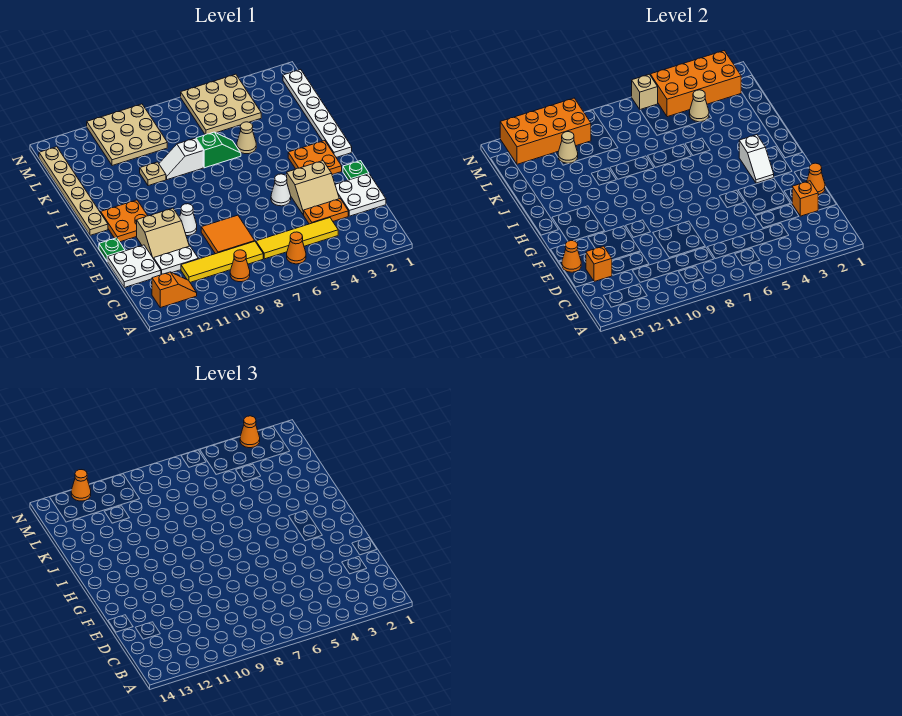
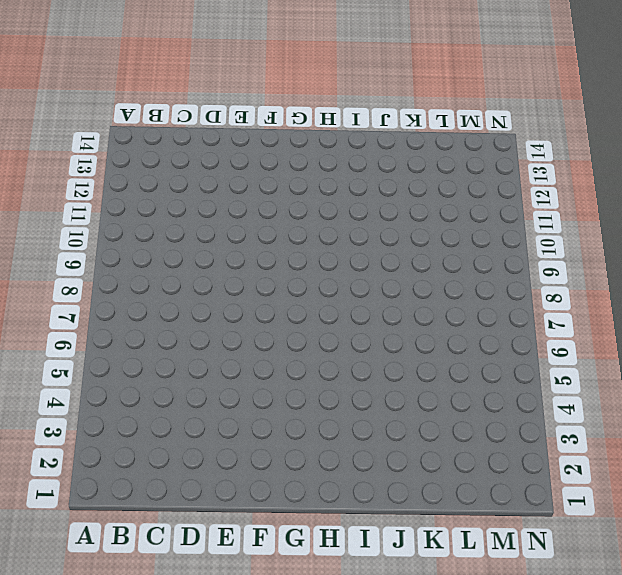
none -> orange cone B6 level 1
none -> orange cone B9 level 1
none -> orange slope B12:B13 level 1 top 13
none -> yellow tile C4:C7 level 1

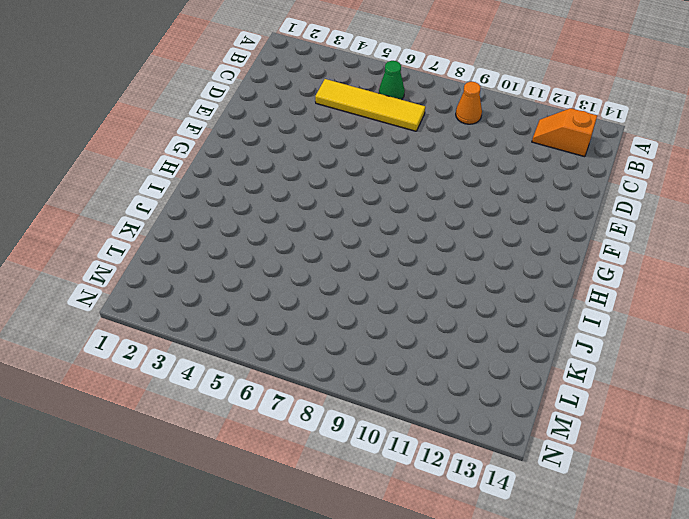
green cone B6 level 1 -> orange cone B6 level 1
none -> yellow tile C8:C11 level 1
none -> white plate D1:E2 level 1
none -> orange plate D3:D4 level 1
none -> orange tile D8:E9 level 1

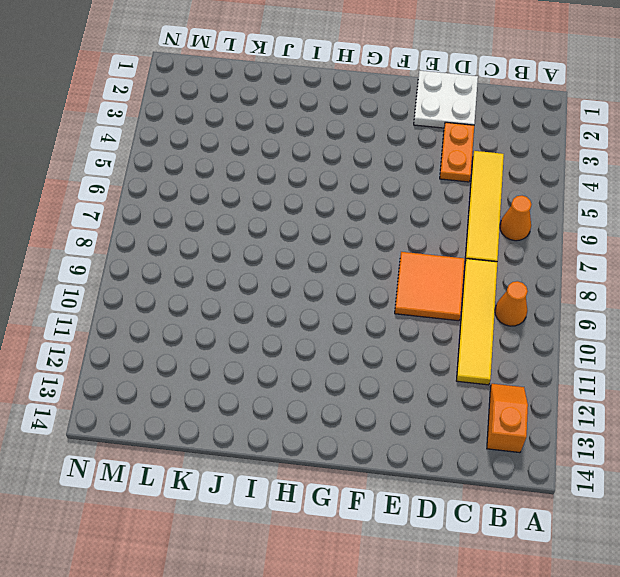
none -> white plate D11:D12 level 1
none -> white plate D13:E14 level 1
none -> tan slope E3:F4 level 1 top F
none -> tan slope E11:F12 level 1 top F

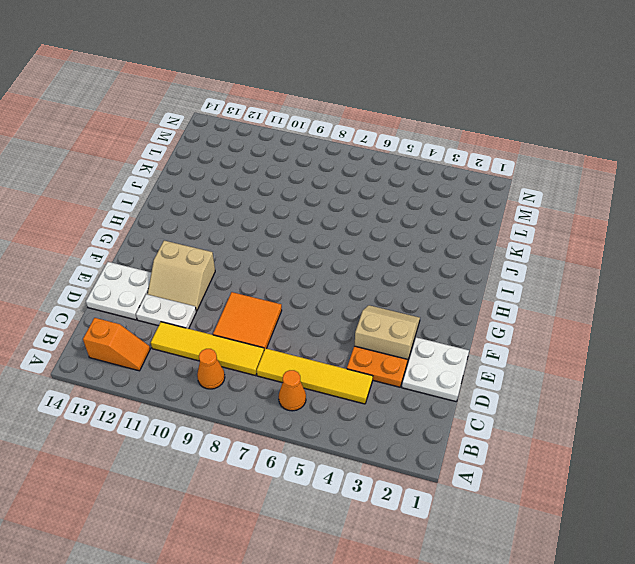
tan slope E3:F4 level 1 top E -> tan slope E3:F4 level 1 top F
none -> green plate F1 level 1
none -> white cone F5 level 1
none -> white cone F10 level 1
none -> green plate F14 level 1

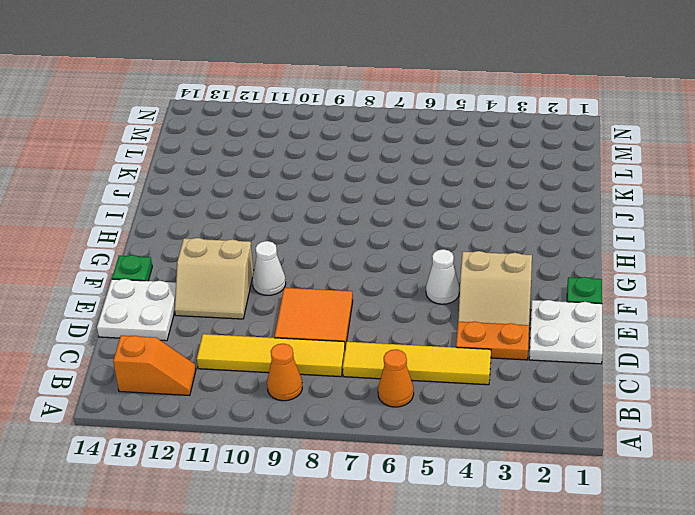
none -> white plate D11:D12 level 1
none -> orange plate G2:H3 level 1
none -> orange plate G12:H13 level 1
none -> white plate H1:M1 level 1

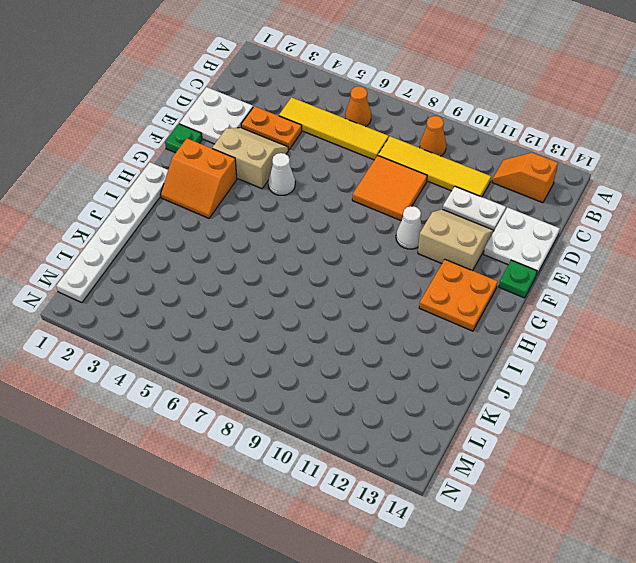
orange slope G2:H3 level 1 top G -> orange plate G2:H3 level 1
none -> tan plate H14:M14 level 1
none -> tan cone J5 level 1
none -> green slope J6:J7 level 1 top 7
none -> white slope J8:J9 level 1 top 8

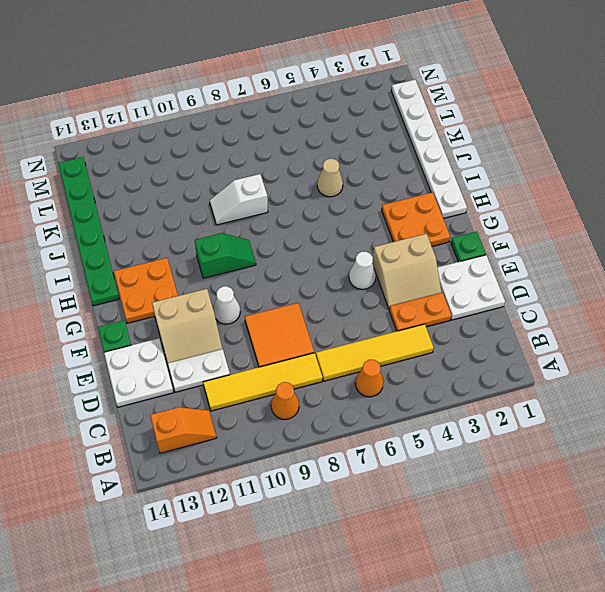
green slope H9:H10 level 1 top 10 -> green slope J6:J7 level 1 top 7
green plate H14:M14 level 1 -> tan plate H14:M14 level 1
none -> tan plate J10 level 1
none -> tan plate L4:N6 level 1
none -> tan plate L9:N11 level 1
none -> orange brick D2 level 2

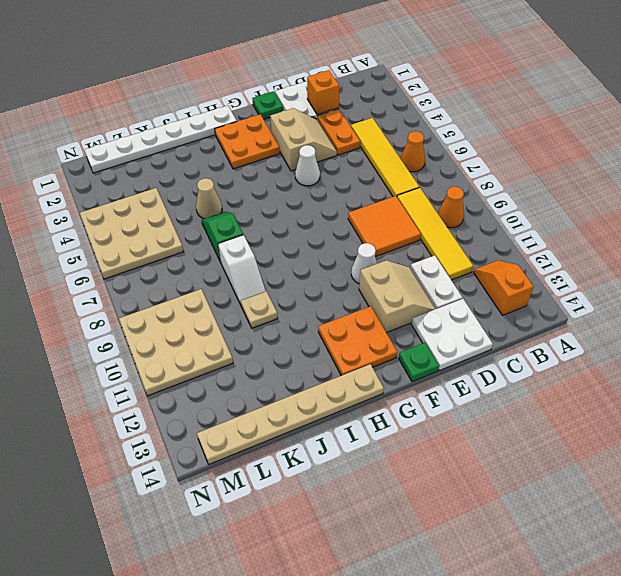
none -> orange brick D13 level 2
none -> orange cone E1 level 2
none -> orange cone E14 level 2
none -> white slope G3:H3 level 2 top H

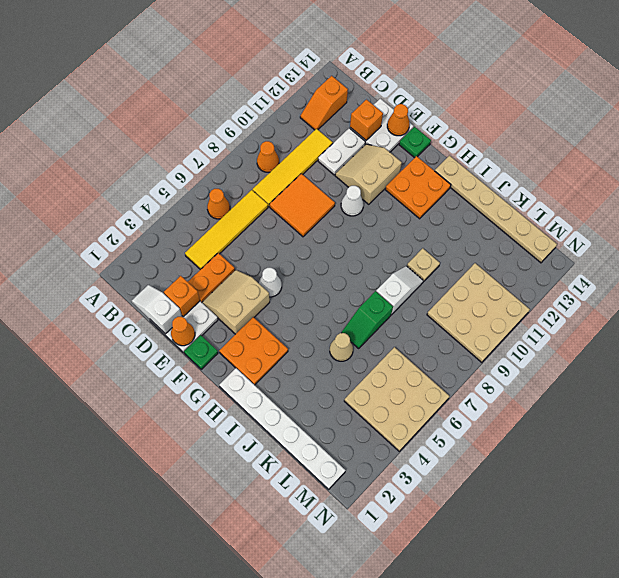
white slope C1:D1 level 2 top D -> white slope G3:H3 level 2 top H
none -> tan cone L4 level 2
none -> tan cone L11 level 2
none -> orange brick M2:N5 level 2
none -> orange brick M10:N13 level 2

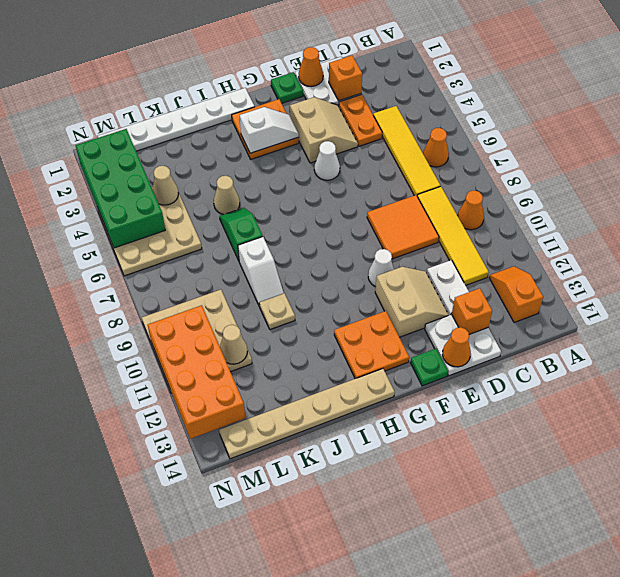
green brick M2:N5 level 2 -> orange brick M2:N5 level 2
none -> tan brick N6 level 2
none -> orange cone N3 level 3
none -> orange cone N12 level 3

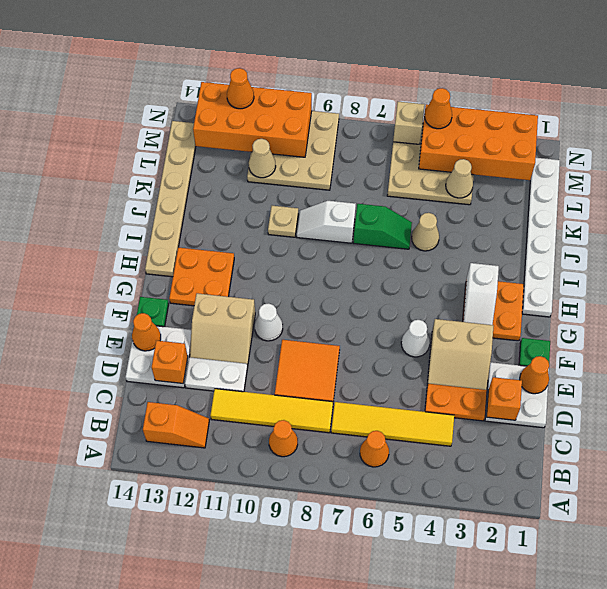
orange cone N5 level 3 -> orange cone N3 level 3

